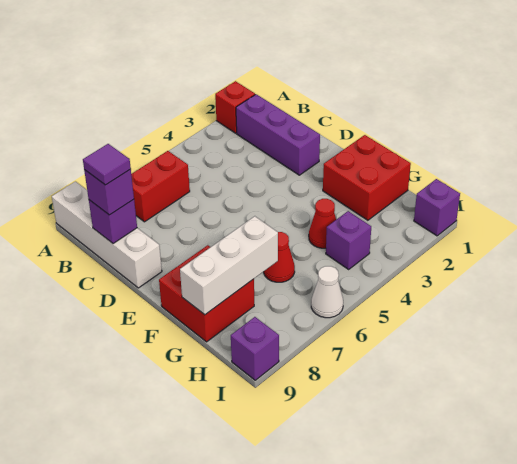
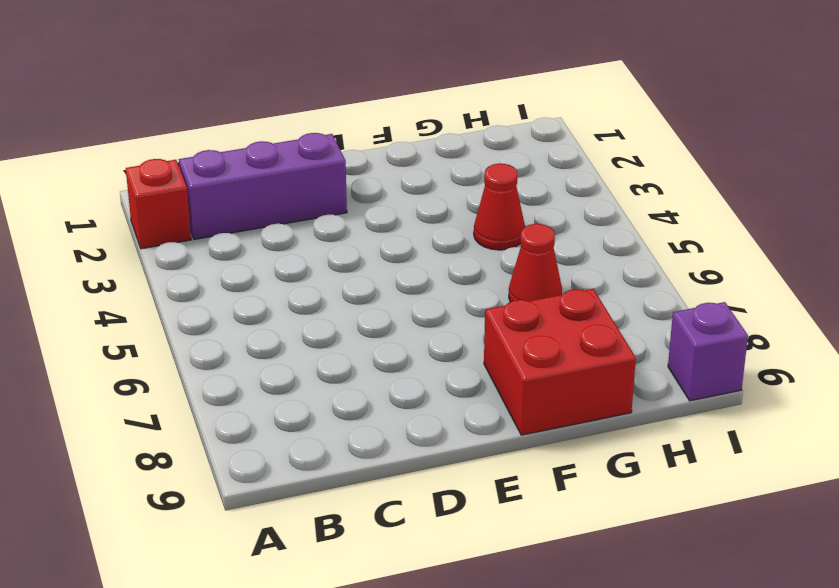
none -> white brick A9:D9 level 1
none -> red brick B6:B7 level 1
none -> red brick F1:G2 level 1

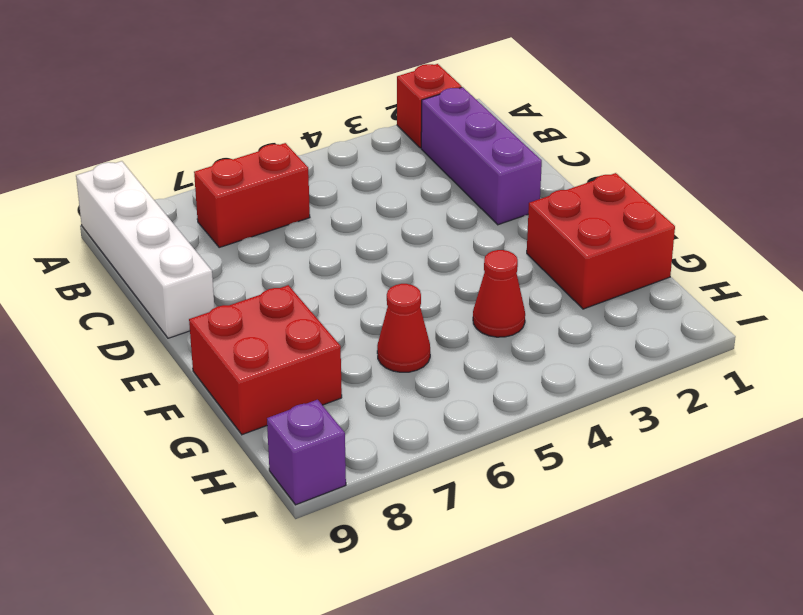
none -> purple brick H4 level 1
none -> purple brick I1 level 1
none -> white cone I6 level 1

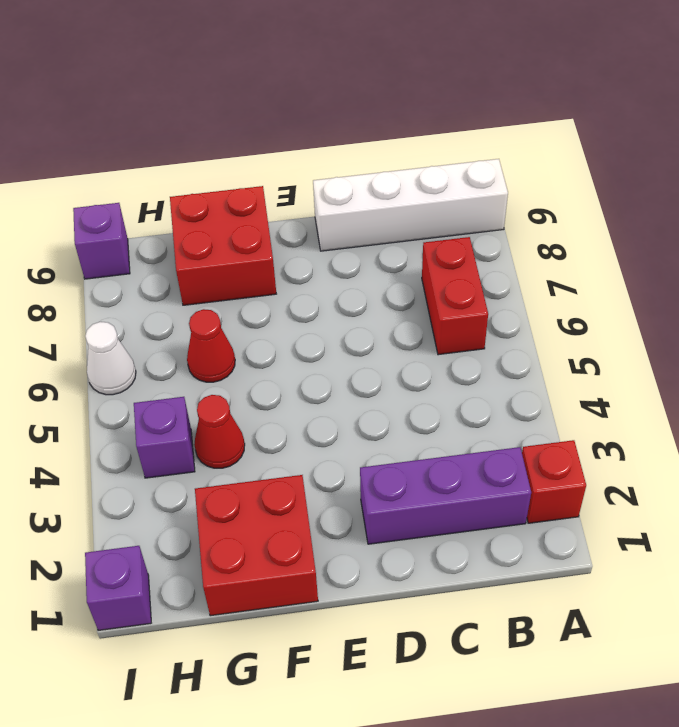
none -> purple brick C9 level 2
none -> white brick G7:G9 level 2
none -> purple brick C9 level 3

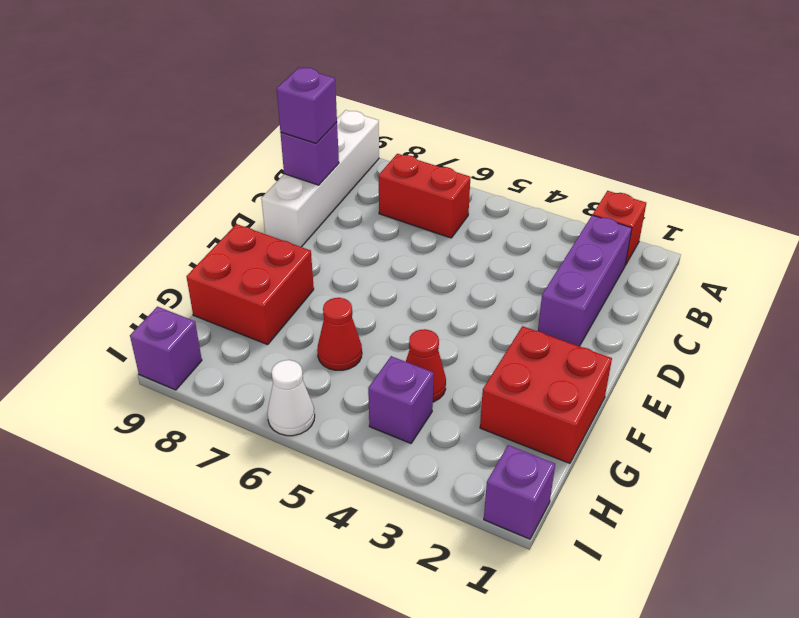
none -> white brick G7:G9 level 2
none -> purple tile C9 level 4

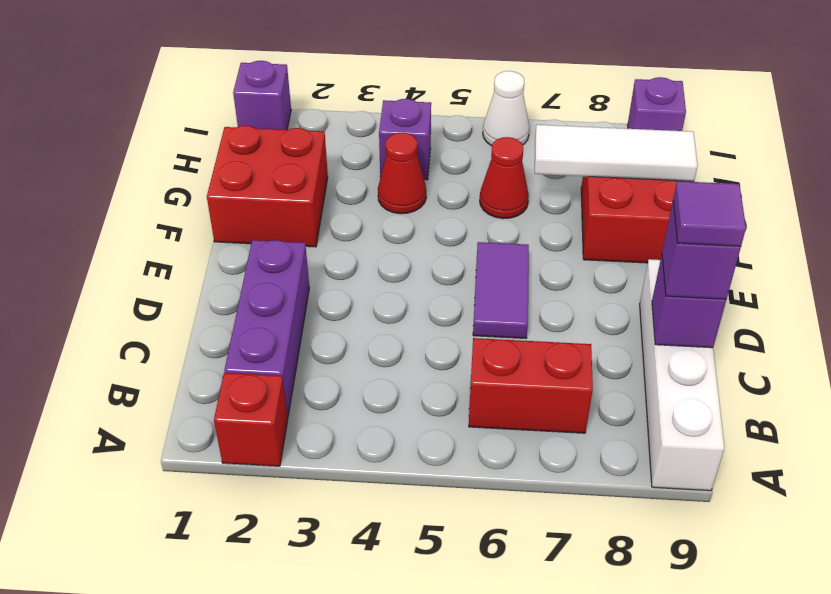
purple tile D6:E6 level 1 -> none
white tile G7:G9 level 2 -> white brick G7:G9 level 2

